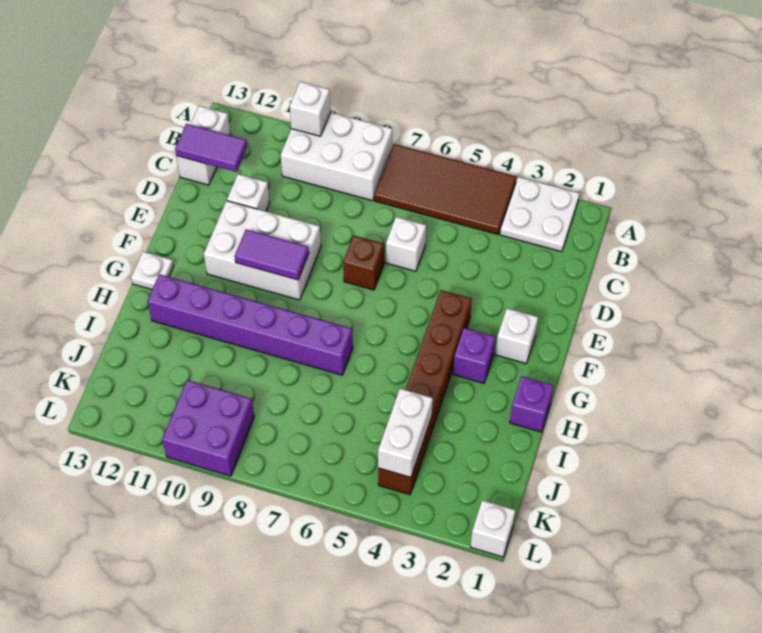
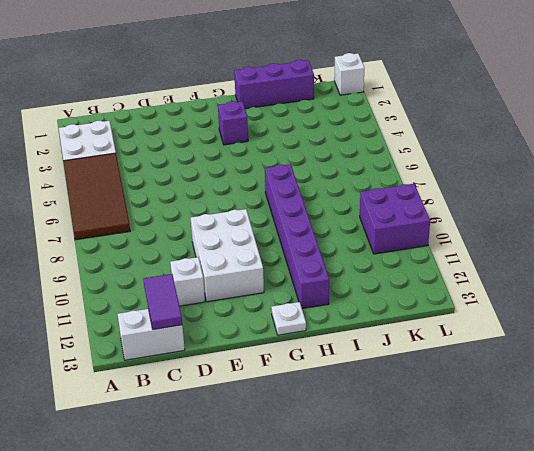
purple brick H1:J1 level 1 -> purple brick H1 level 1
none -> white brick A8:B10 level 1
none -> white brick D6 level 1
none -> brown brick E7 level 1

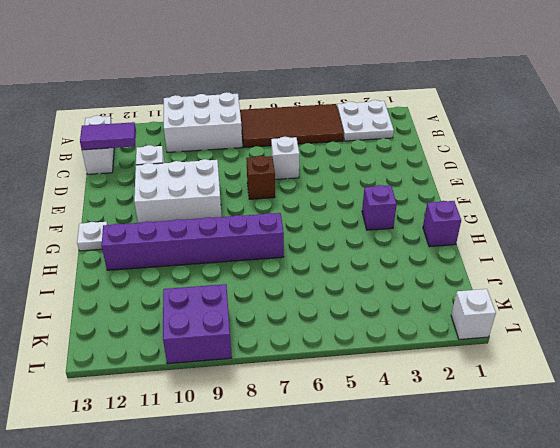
none -> white brick F2 level 1
none -> brown brick F4:K4 level 1
none -> white brick A10 level 2

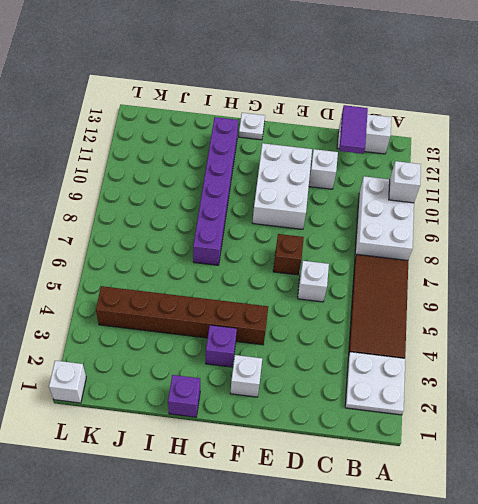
none -> purple brick K9:L10 level 1
none -> purple tile F9:F10 level 2
none -> white brick J4:K4 level 2

